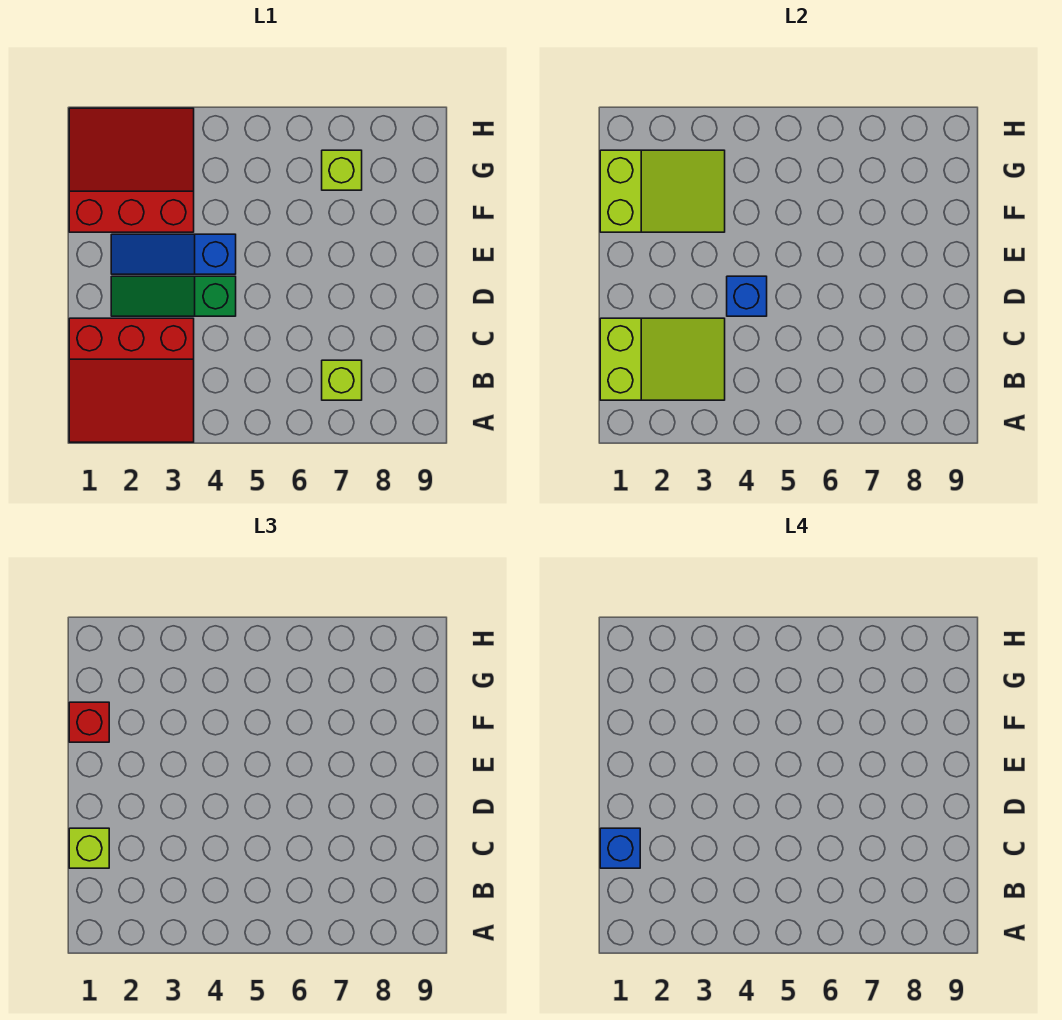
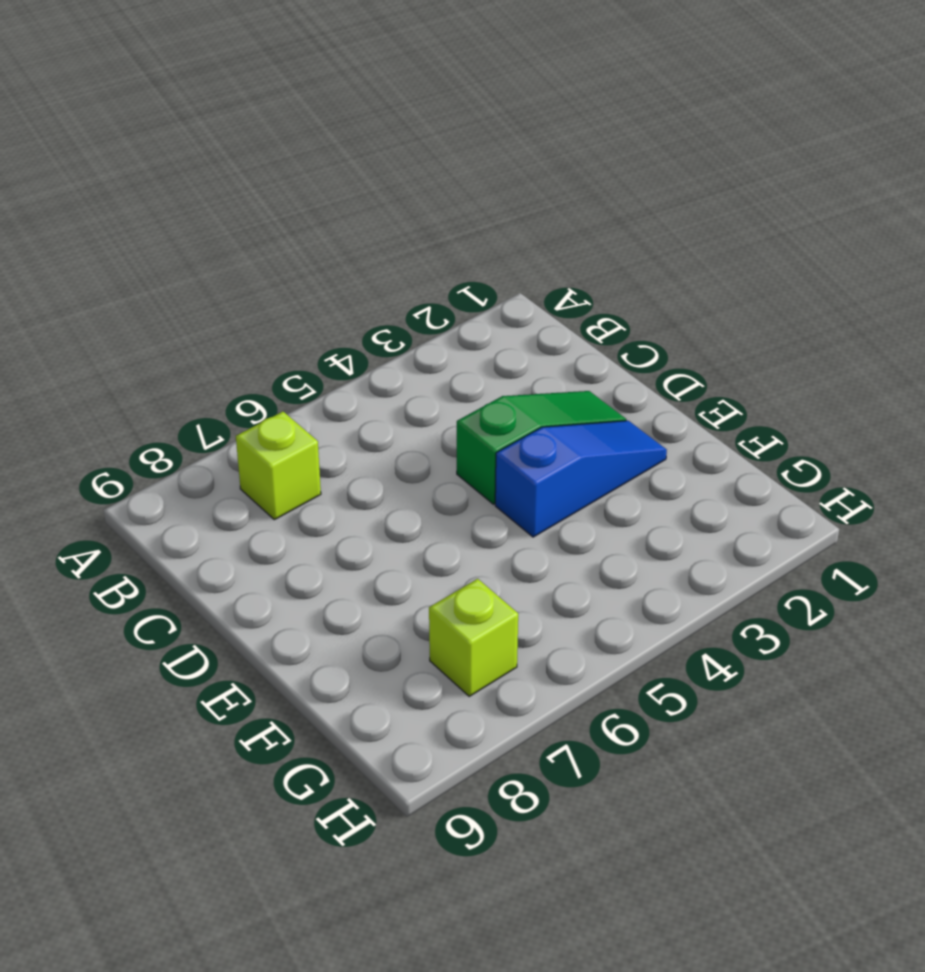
none -> red slope A1:C3 level 1 top C
none -> red slope F1:H3 level 1 top F
none -> lime slope B1:C3 level 2 top 1

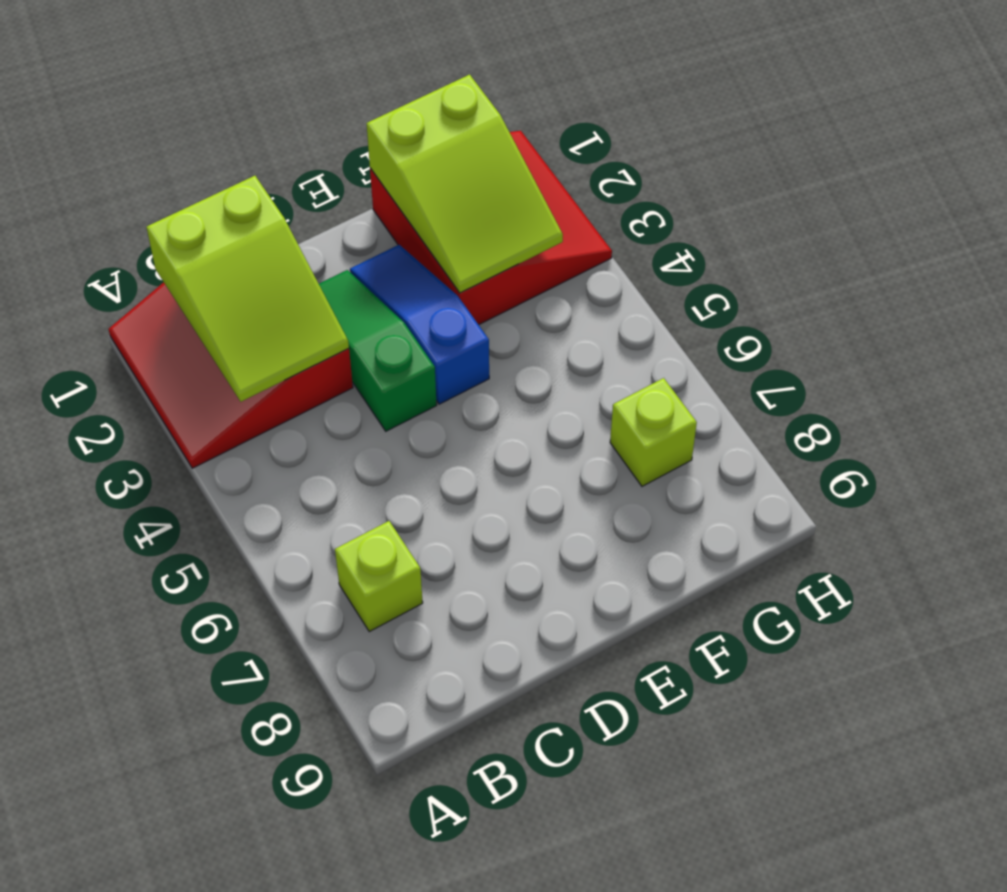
none -> blue brick D4 level 2
none -> lime brick C1 level 3
none -> red brick F1 level 3

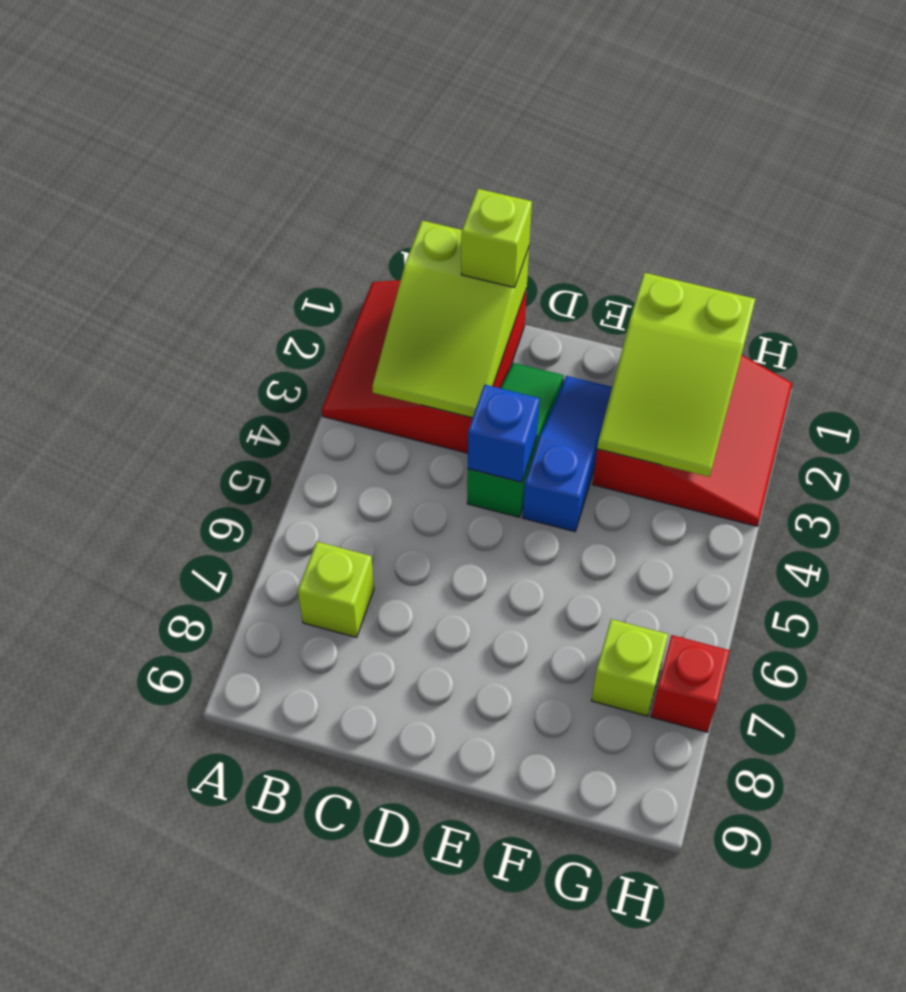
red brick H7 level 1 -> red brick F1 level 3
none -> blue brick C1 level 4

